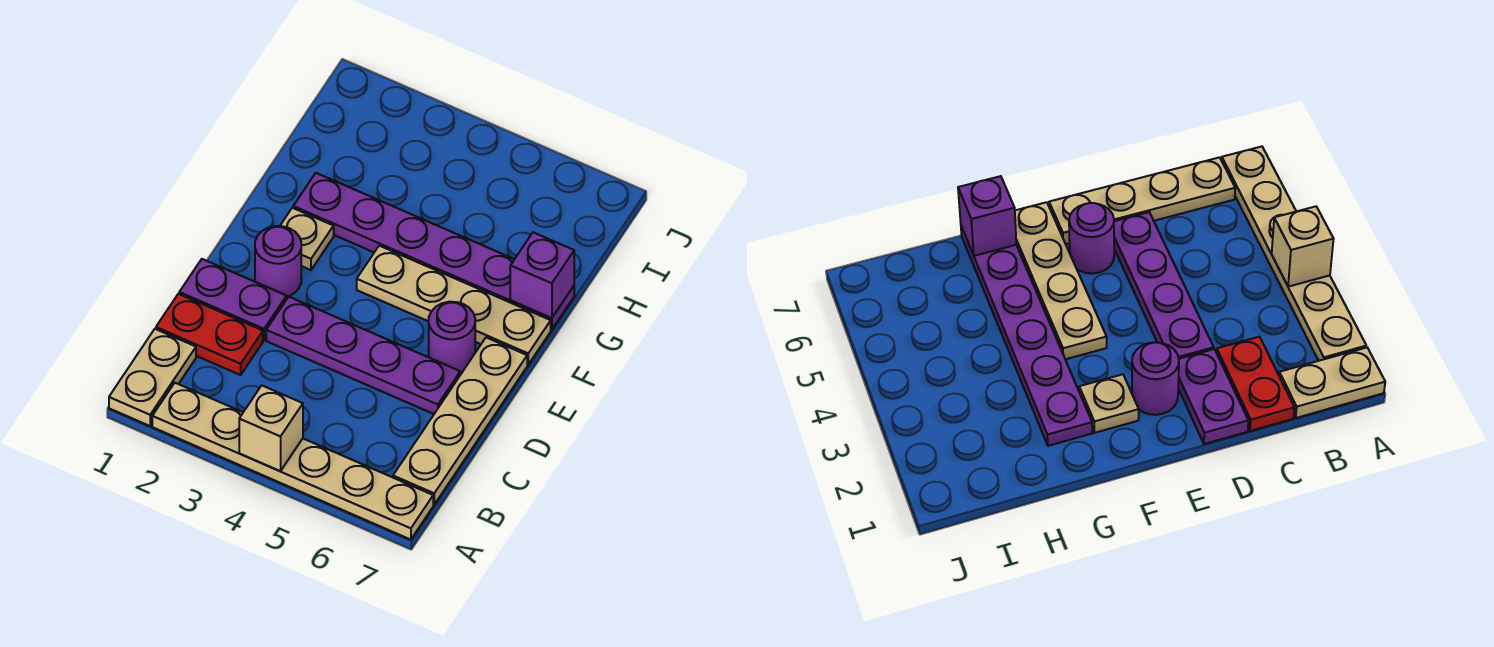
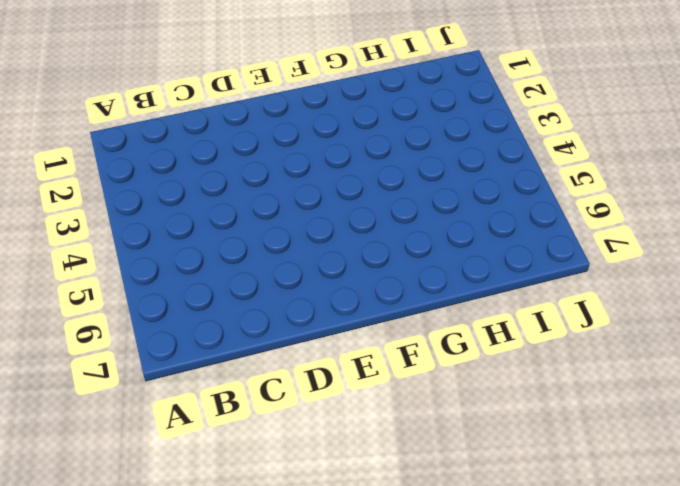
none -> tan plate A1:B1 level 1
none -> tan plate A2:A7 level 1
none -> tan plate B7:E7 level 1

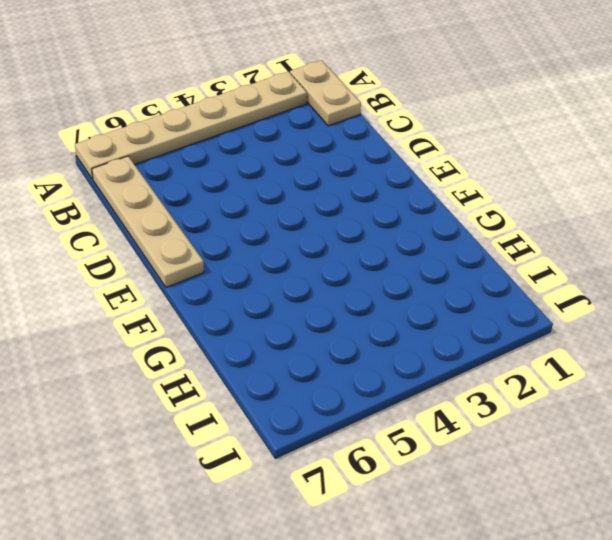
none -> red plate C1:C2 level 1
none -> purple plate D1:D2 level 1
none -> purple plate D3:D6 level 1

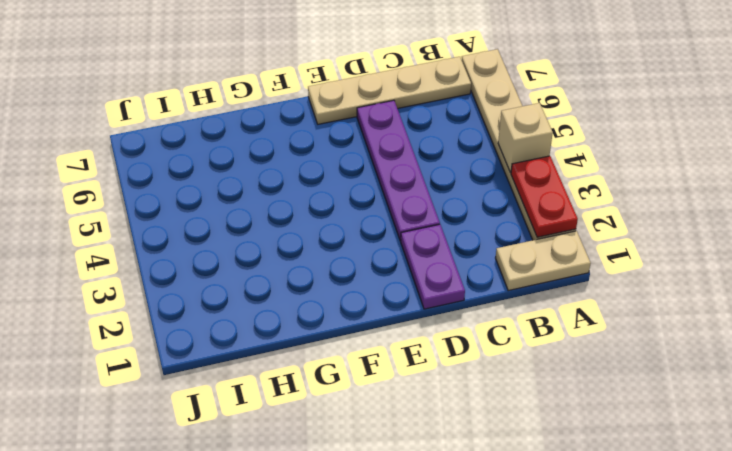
red plate A2:A3 level 2 -> red plate C1:C2 level 1
none -> purple round brick E2 level 1
none -> purple round brick E6 level 1
none -> tan plate F2 level 1

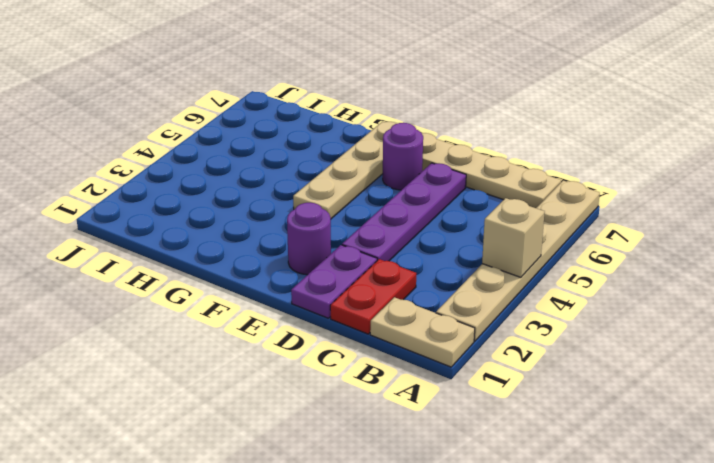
none -> tan plate F2 level 1
none -> purple plate G2:G7 level 1
none -> purple brick G7 level 2

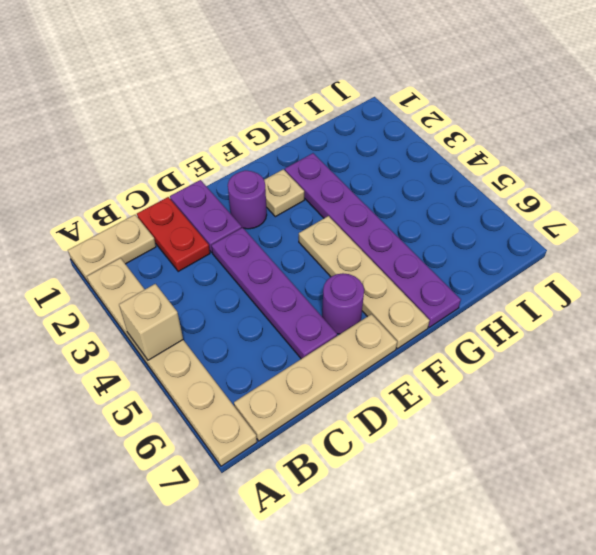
none -> purple brick G7 level 2

